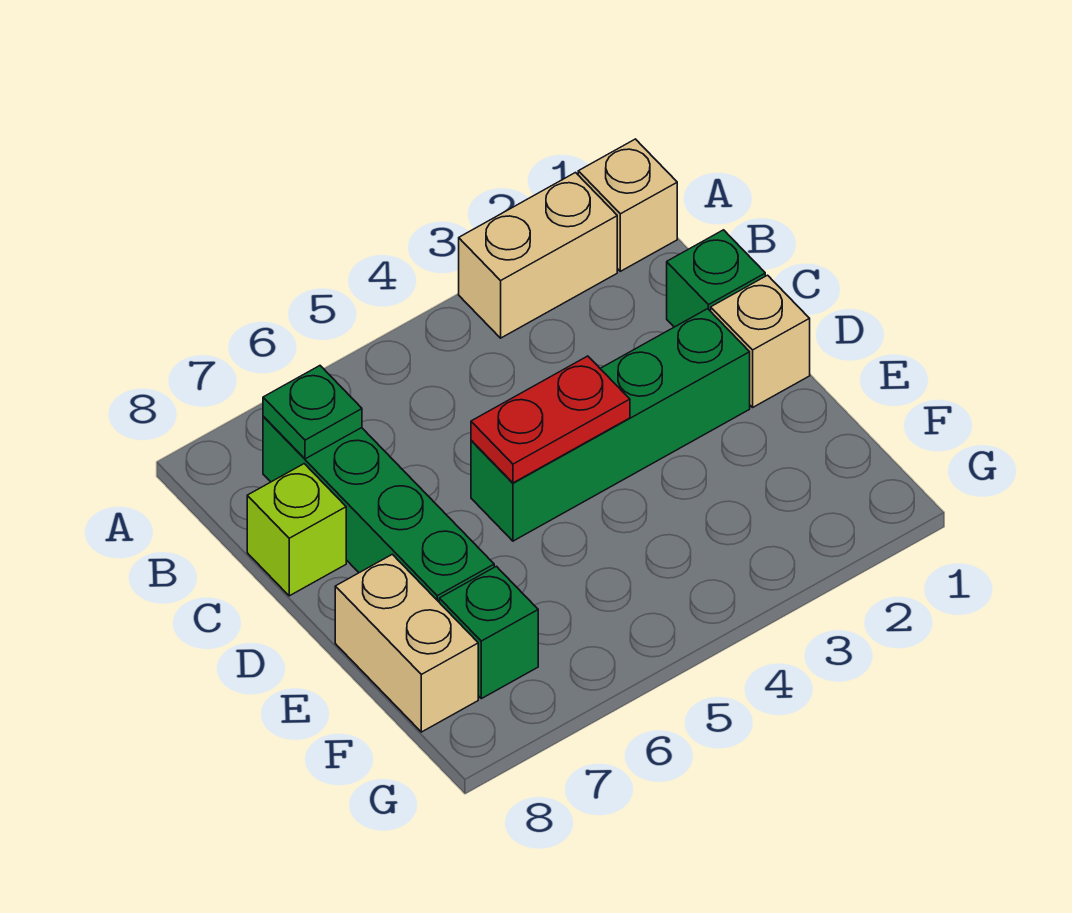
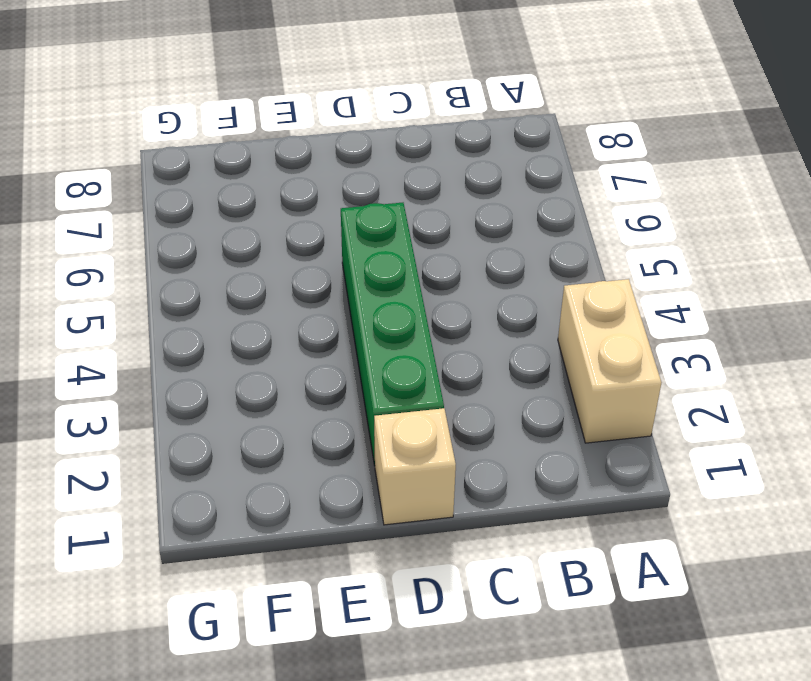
none -> tan brick A1 level 1
none -> green brick B7:E7 level 1

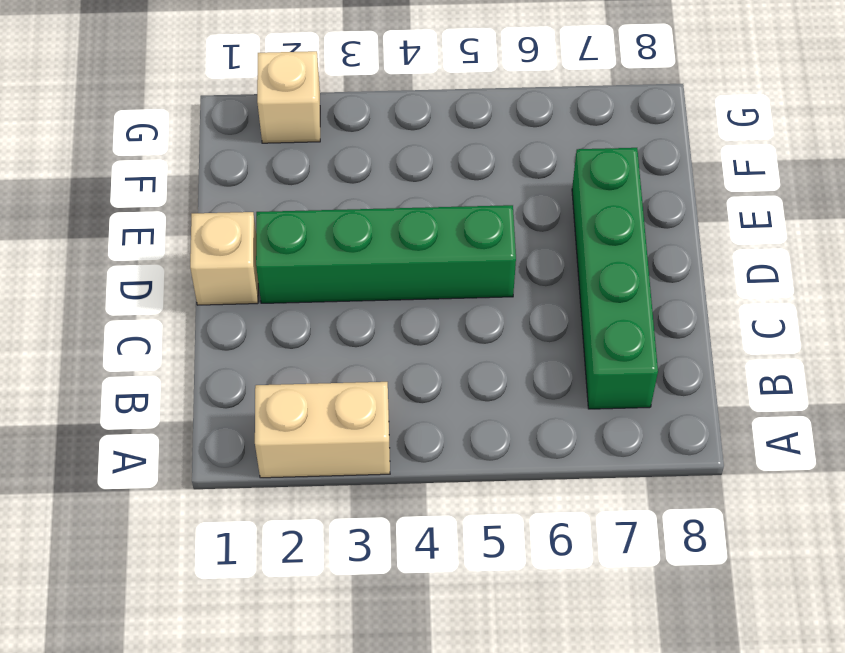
tan brick G2 level 1 -> tan brick A1 level 1
none -> green brick C1 level 1
none -> lime brick C8 level 1

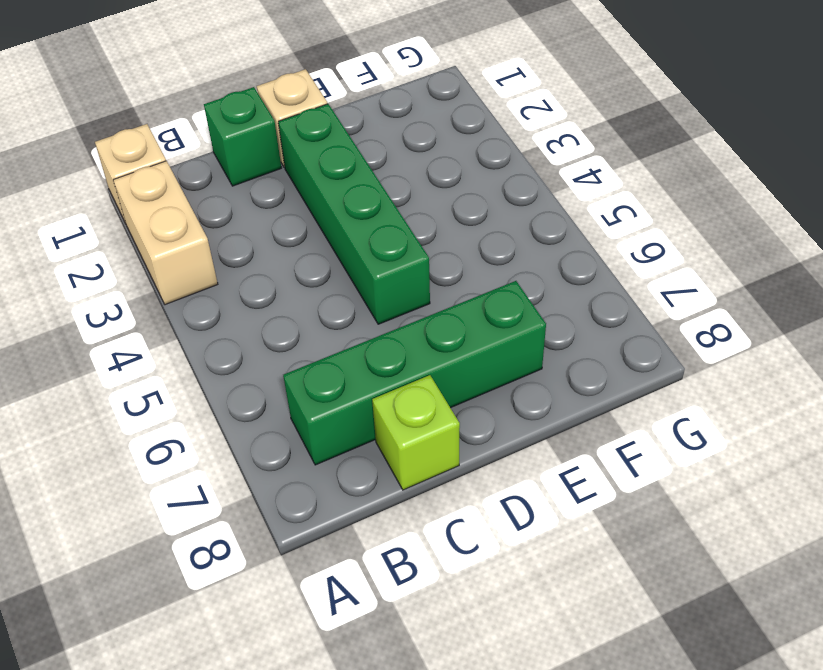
none -> tan brick E8:F8 level 1
none -> green brick F7 level 1

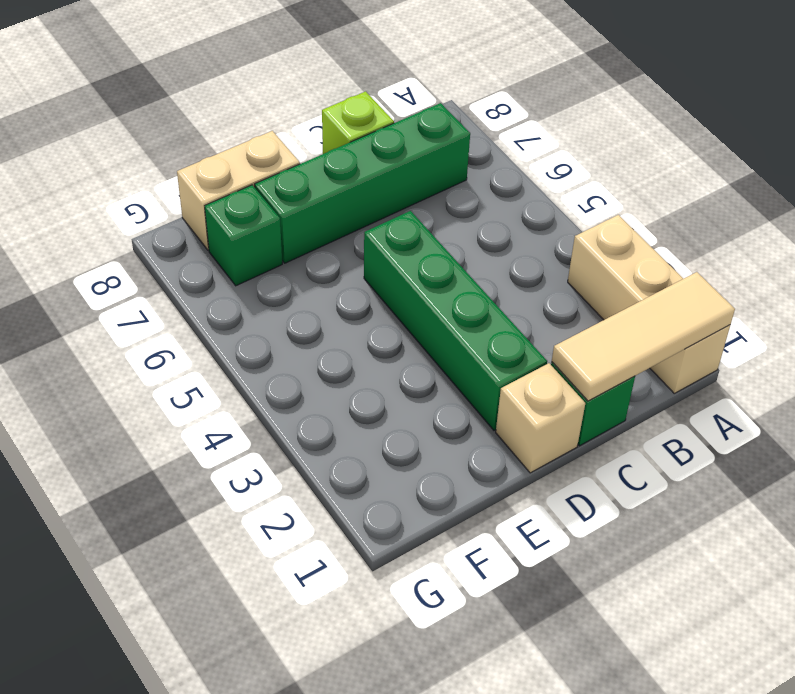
tan tile A1:C1 level 2 -> none
none -> green plate B7 level 2
none -> red plate D4:D5 level 2

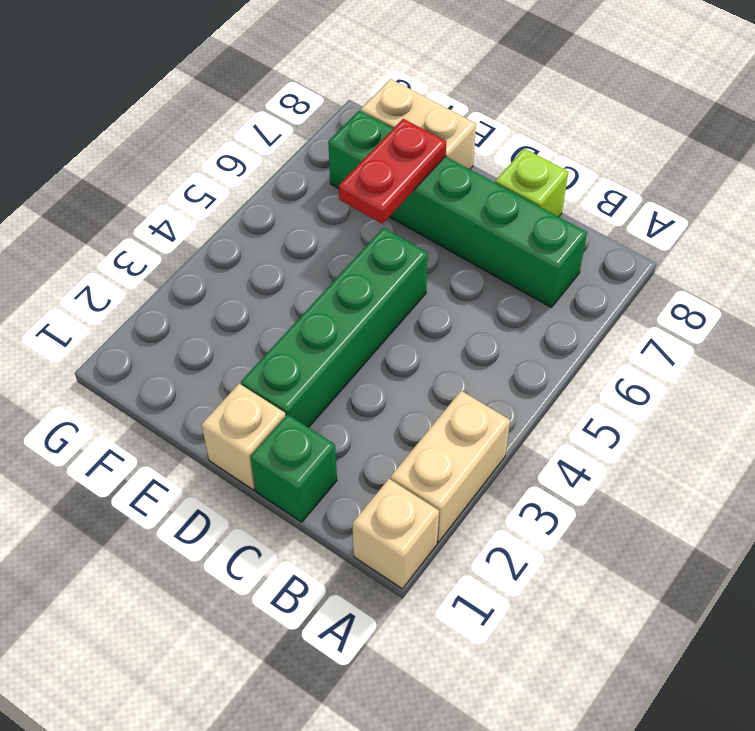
red plate E6:E7 level 2 -> red plate D4:D5 level 2
none -> green plate B7 level 2

